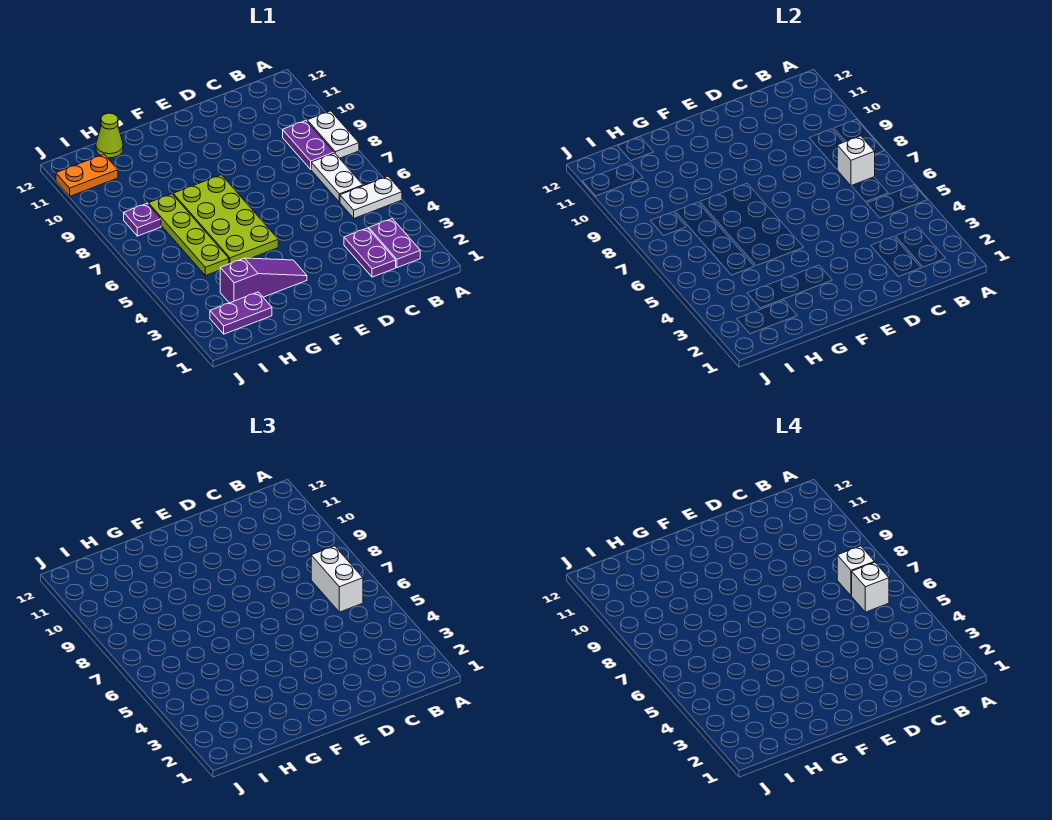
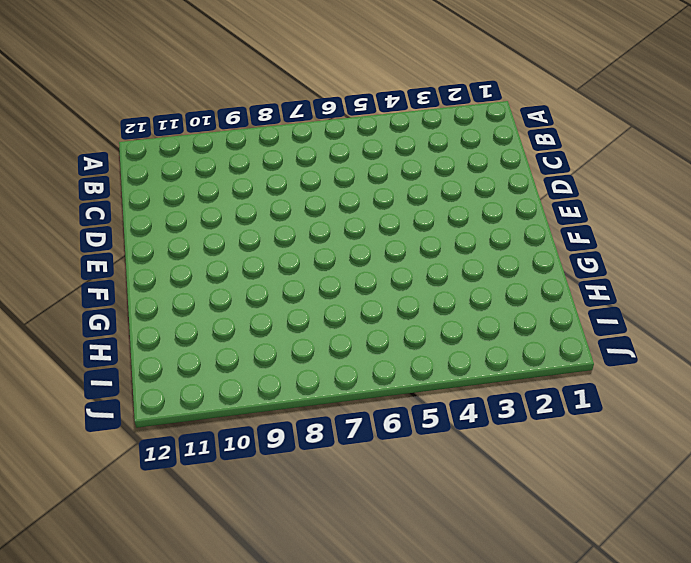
none -> white plate A5:B5 level 1
none -> white plate A8:A9 level 1
none -> purple plate B2:B3 level 1

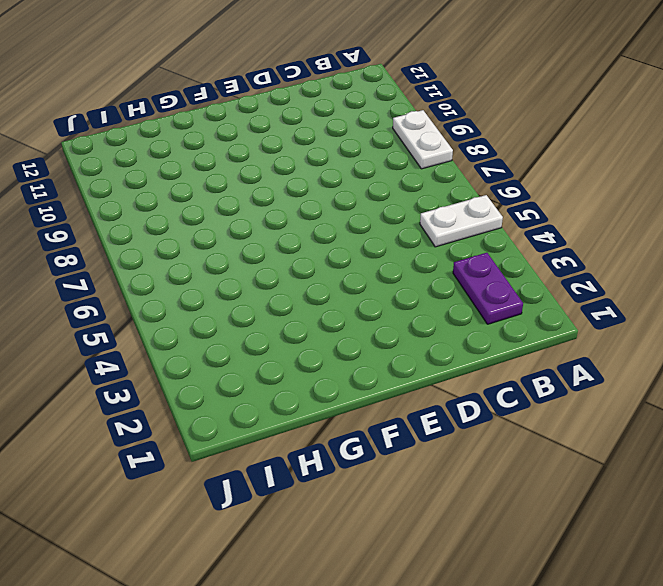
none -> white plate B6:B7 level 1
none -> purple plate B8:B9 level 1
none -> purple plate C2:C3 level 1

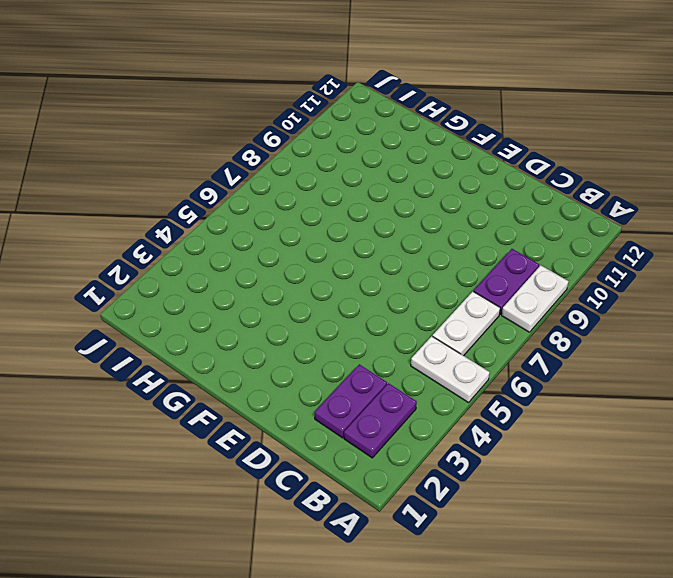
none -> purple slope F3:H3 level 1 top H
none -> lime plate F5:G8 level 1
none -> purple plate H2:I2 level 1

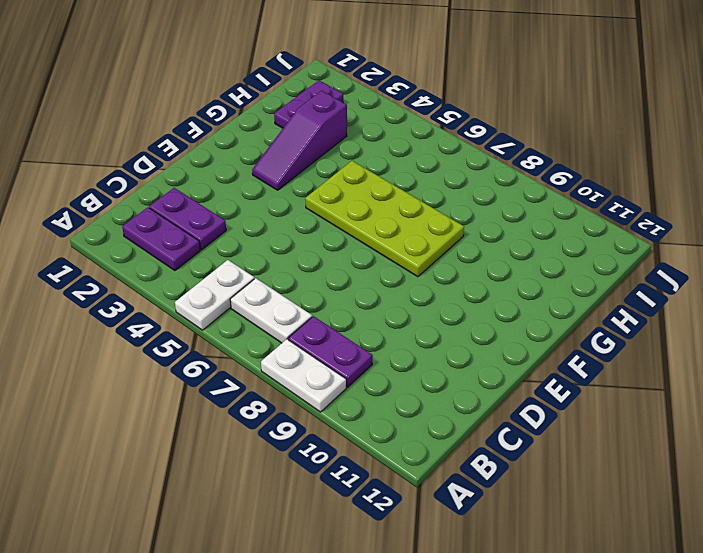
none -> lime plate H5:H8 level 1
none -> lime cone H12 level 1
none -> purple plate I8 level 1

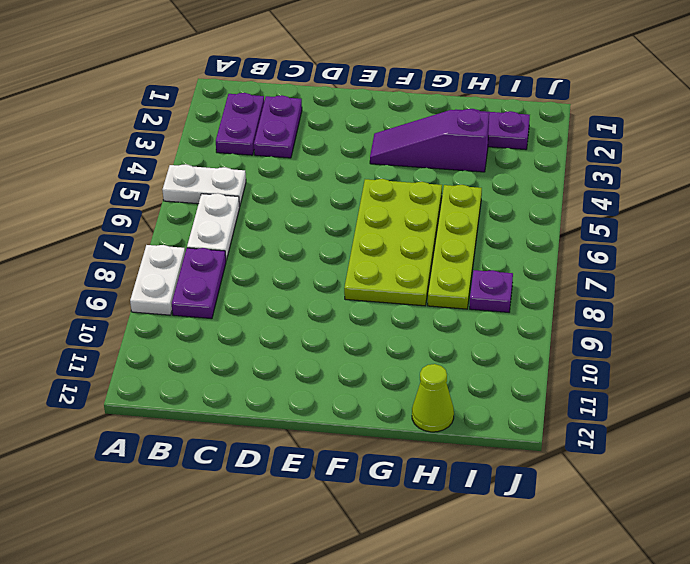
none -> orange plate I11:J11 level 1
none -> white brick B7 level 2
none -> white brick B6:B7 level 3

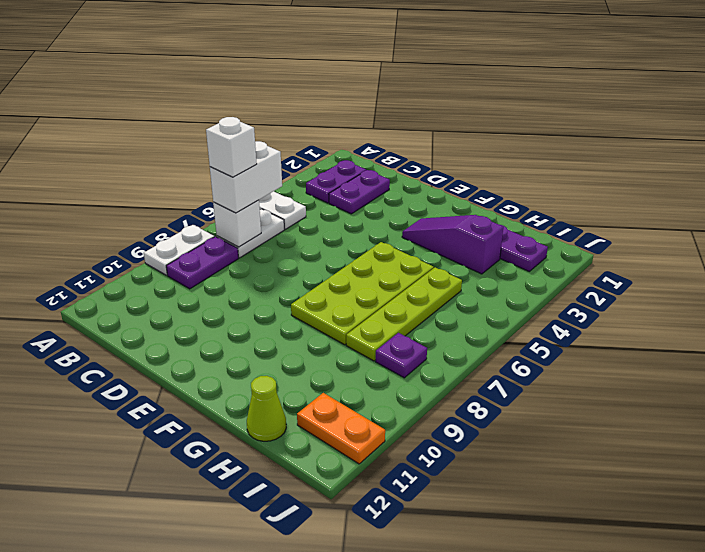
none -> white brick B6 level 4

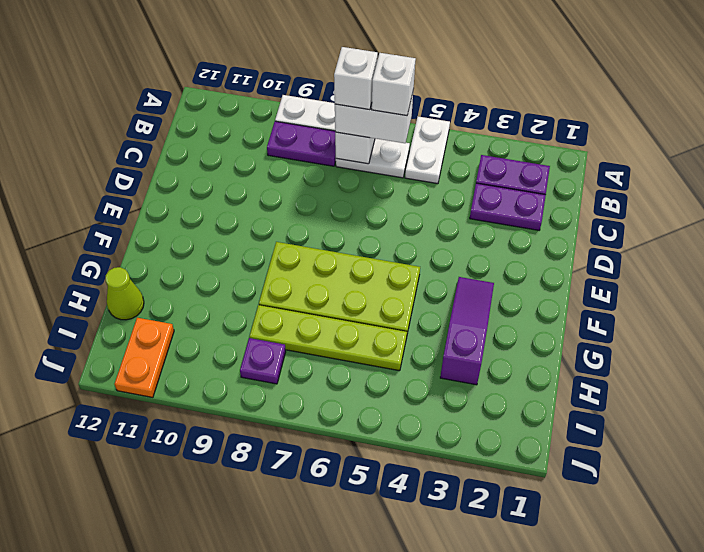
none -> purple plate H2:I2 level 1

